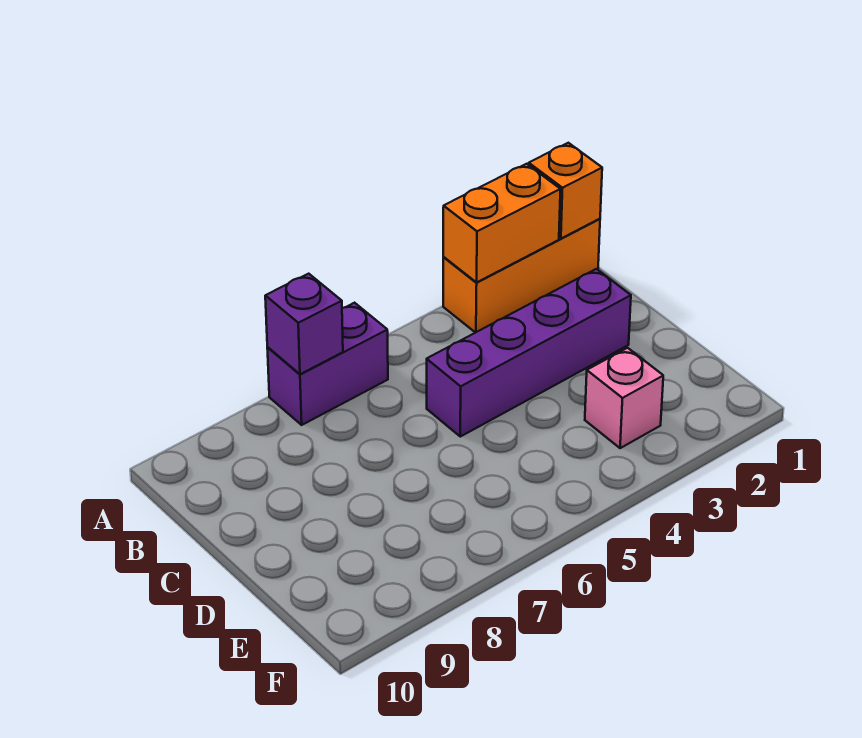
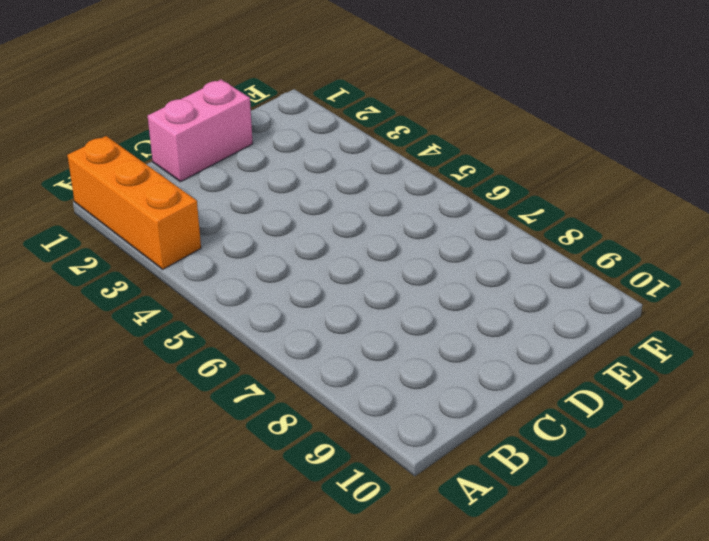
pink brick C1:D1 level 1 -> none
none -> purple brick A6:A7 level 1
none -> purple brick C2:C5 level 1

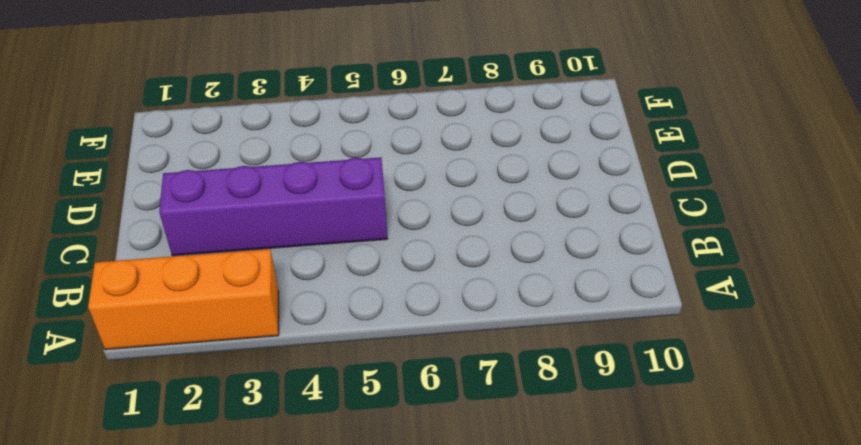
none -> purple brick A6:A7 level 1
none -> pink brick E3 level 1

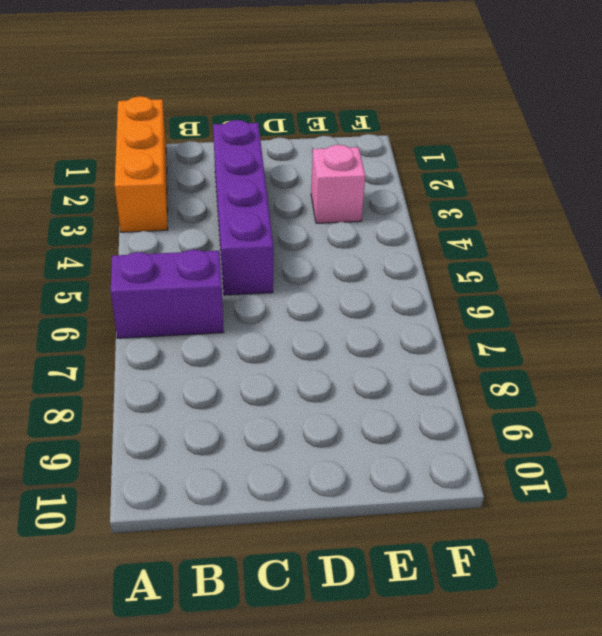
purple brick A6:B6 level 1 -> purple brick A6:A7 level 1
none -> orange brick A1 level 2
none -> orange brick A2:A3 level 2

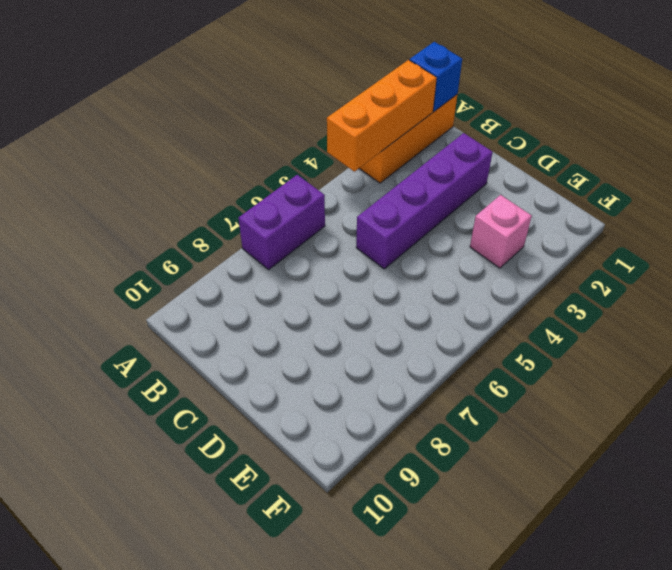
blue brick A1 level 2 -> orange brick A1 level 2
orange brick A2:A4 level 2 -> orange brick A2:A3 level 2
none -> purple brick A7 level 2

